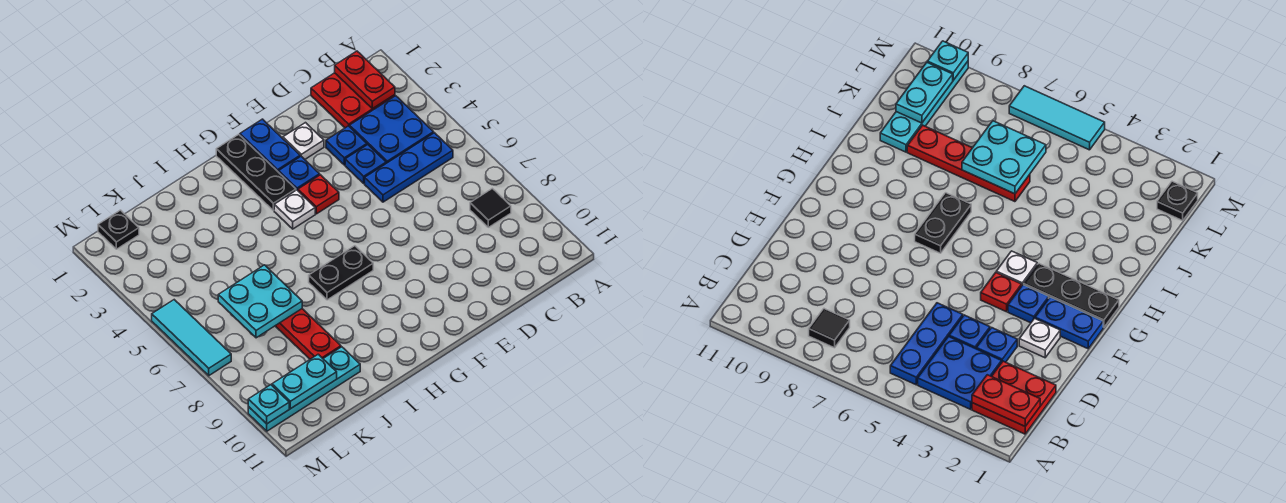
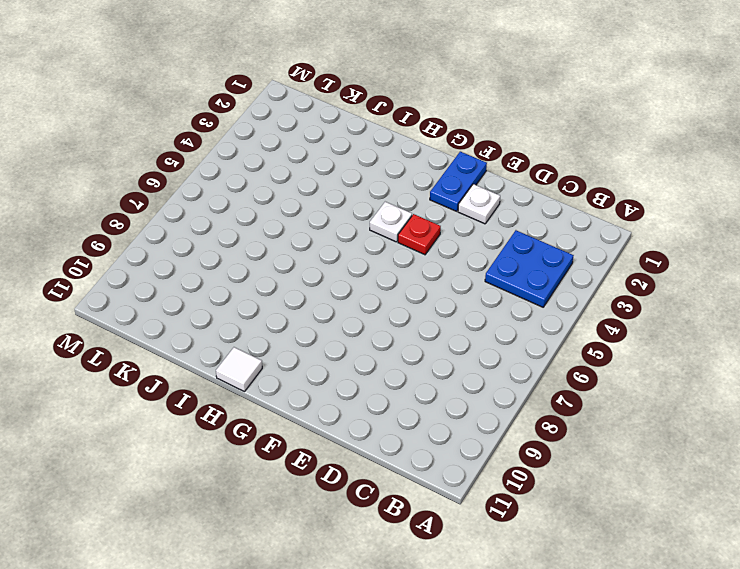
white tile H11 level 1 -> none
none -> red plate B1:C2 level 1
none -> blue plate B5:D5 level 1
none -> black tile B8 level 1

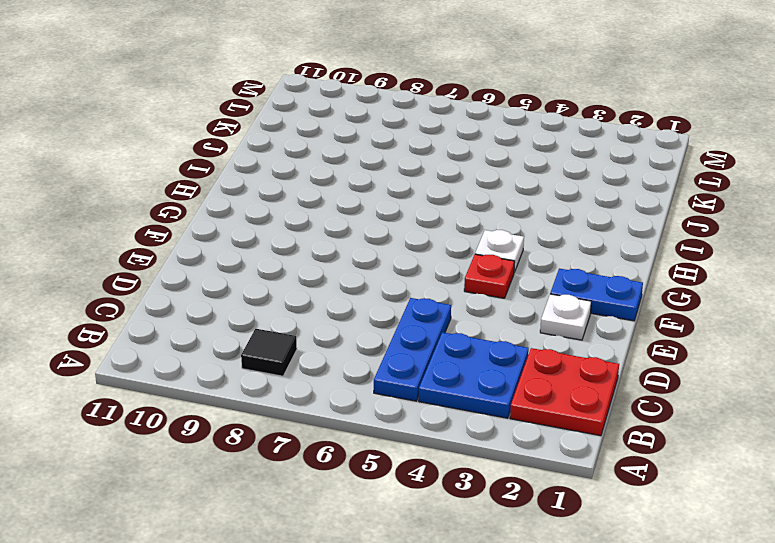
none -> blue plate D3 level 1
none -> blue plate D4 level 1
none -> blue plate F3 level 1

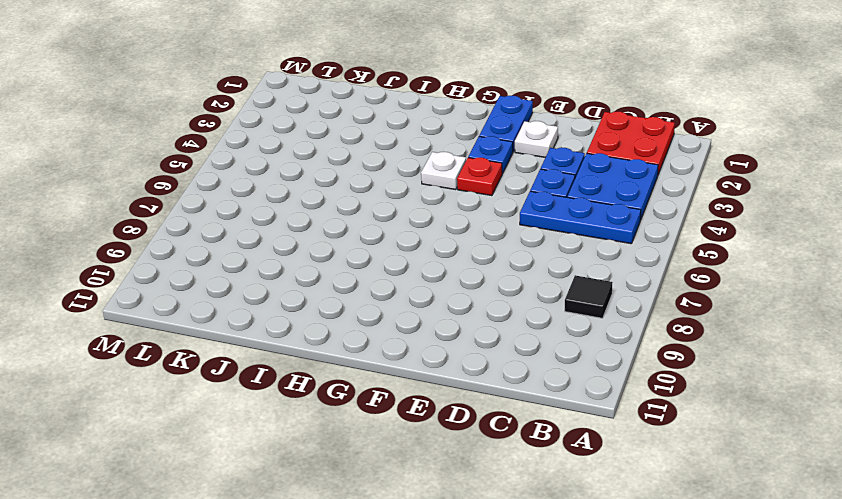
none -> black plate G1:G3 level 1
none -> black plate G7:H7 level 1
none -> red plate J6:J9 level 1

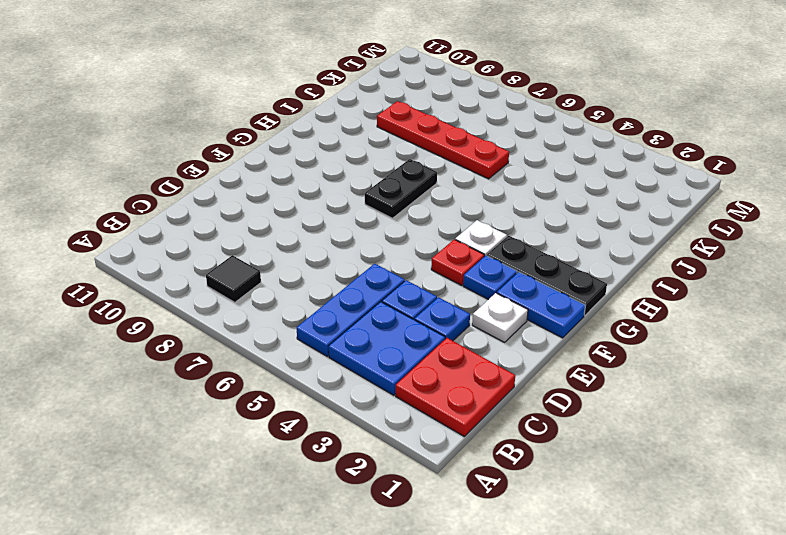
none -> cyan plate J10:M10 level 1
none -> black plate L1 level 1
none -> cyan tile M5:M7 level 1

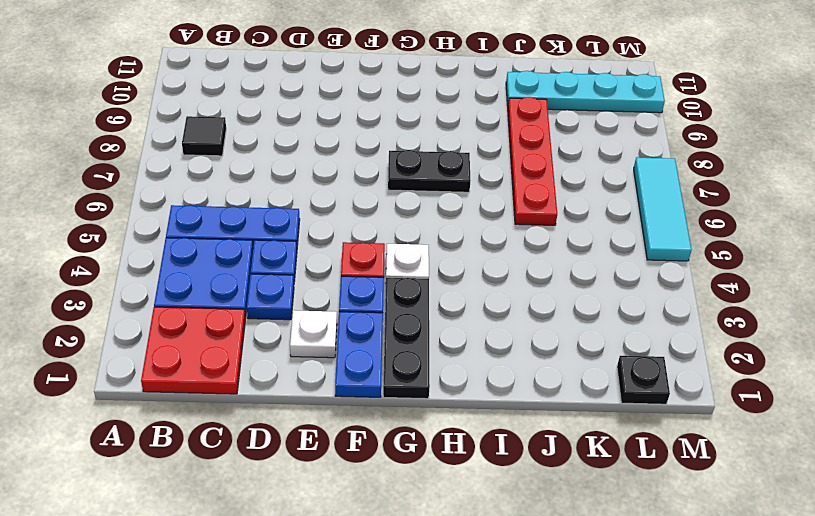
none -> red plate B1:B2 level 2
none -> cyan plate J6:K7 level 2
none -> cyan plate K10:L10 level 2

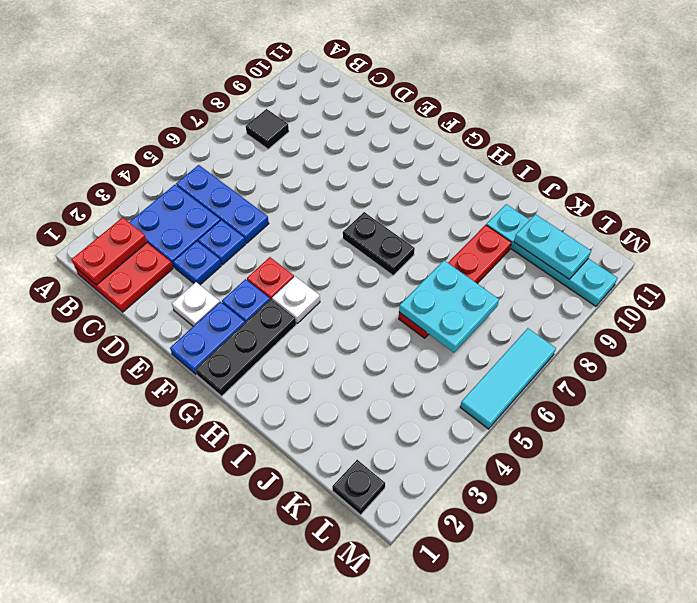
none -> cyan plate M10 level 2

